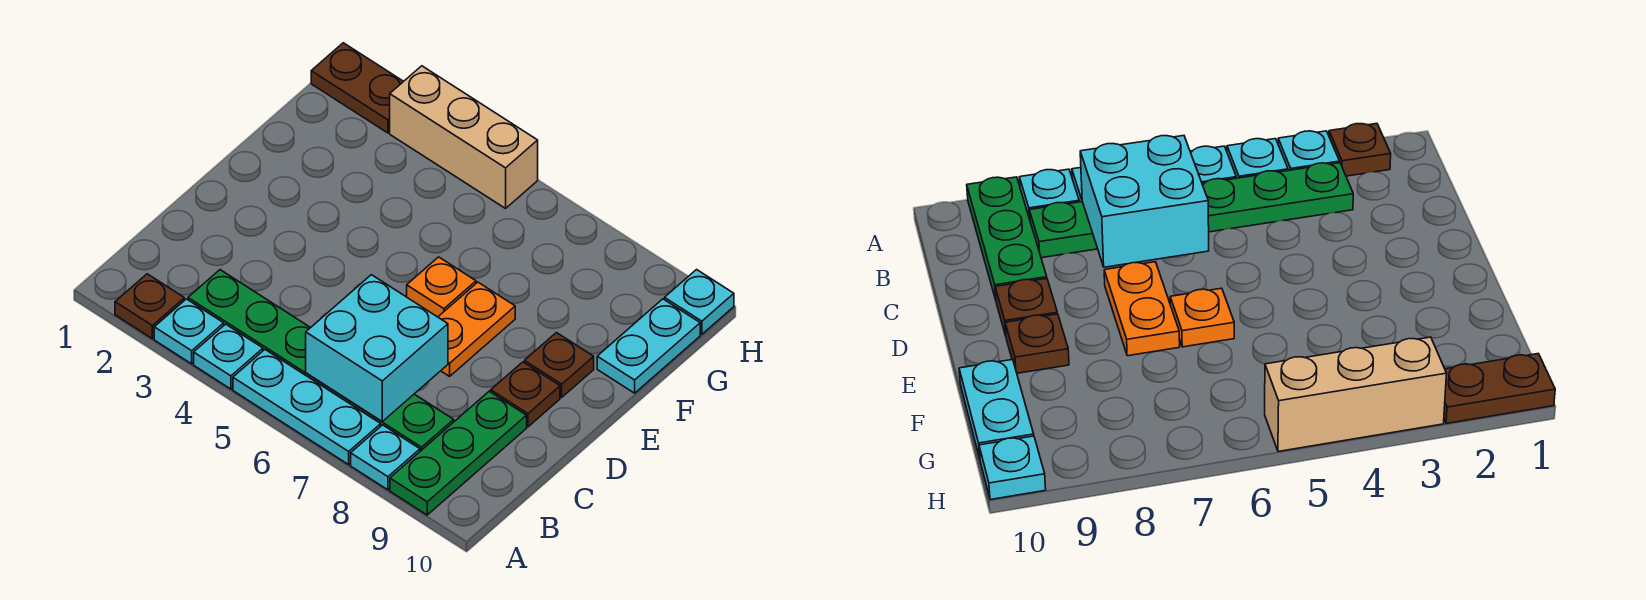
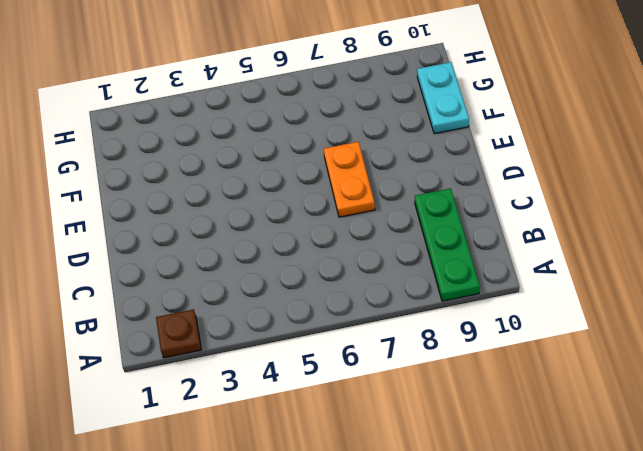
none -> cyan plate A3 level 1
none -> cyan plate A4 level 1
none -> cyan plate A5:A7 level 1

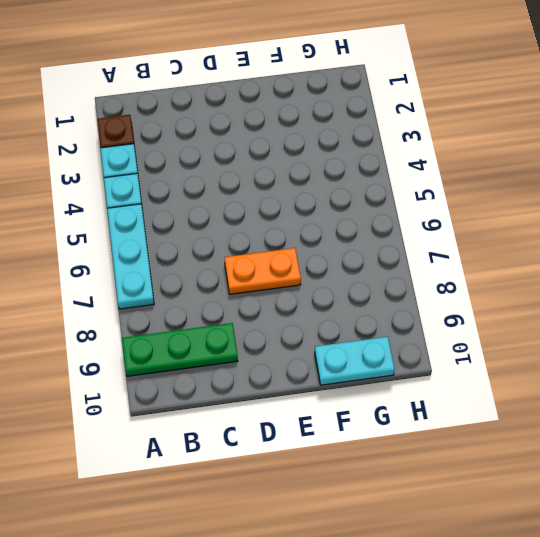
none -> cyan plate A8 level 1
none -> green plate B3:B8 level 1
none -> brown plate D9 level 1

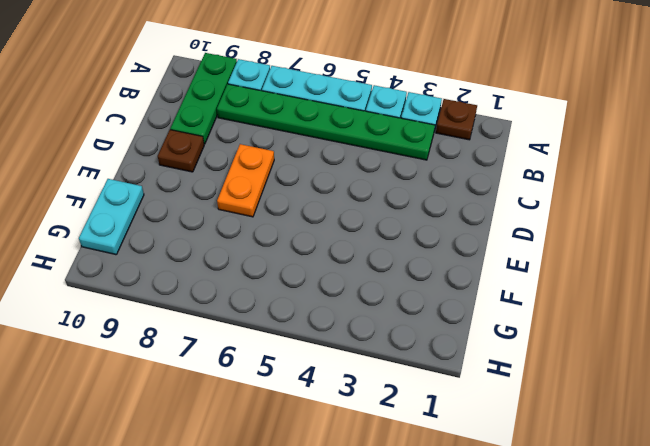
none -> orange plate E6 level 1
none -> brown plate E9 level 1
none -> brown plate H1:H2 level 1

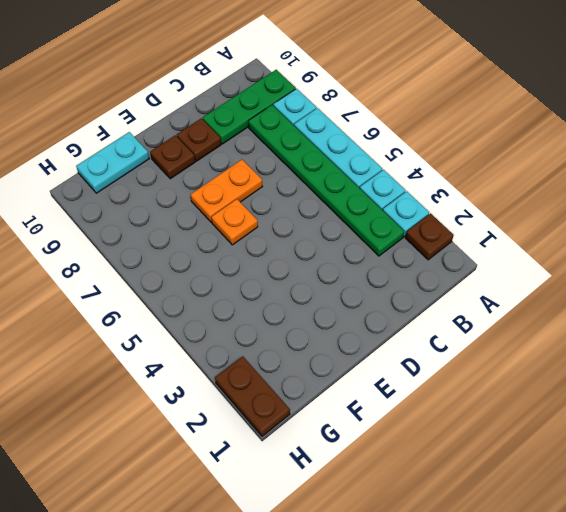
none -> tan brick H3:H5 level 1
none -> cyan plate H10 level 1
none -> cyan brick B6:C7 level 2

